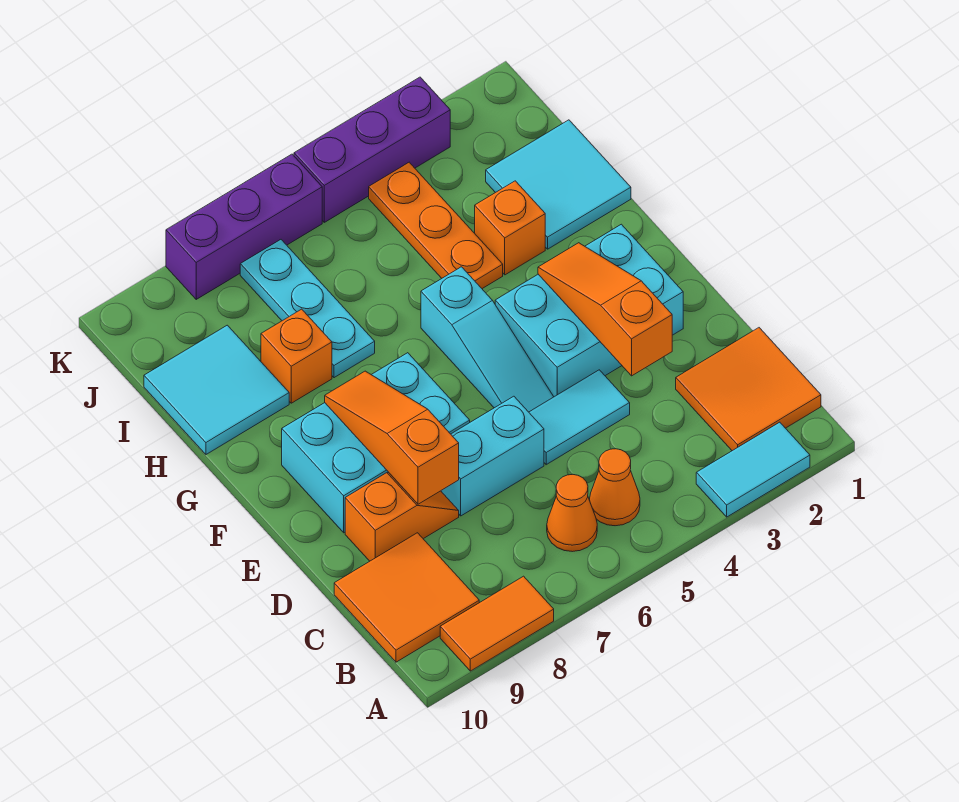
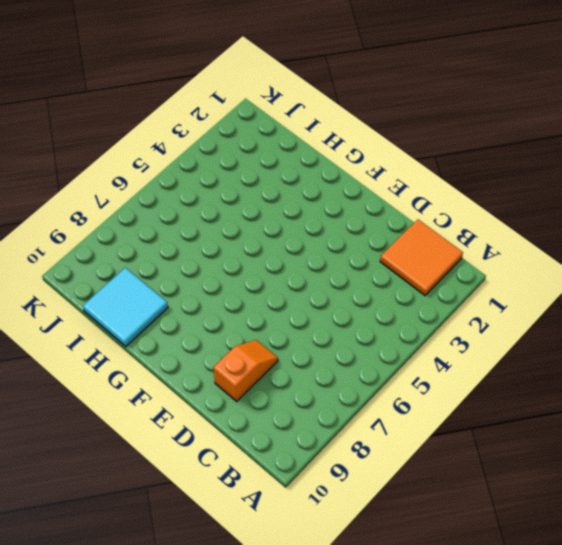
none -> cyan tile A2:A3 level 1
none -> orange tile A8:A9 level 1
none -> orange cone B5 level 1

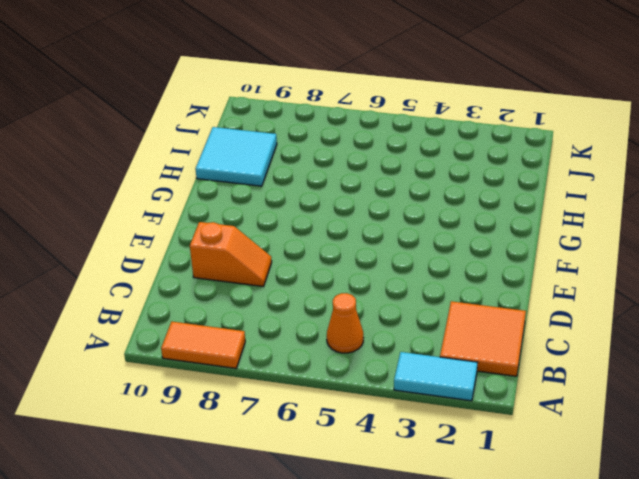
none -> orange cone B6 level 1
none -> orange tile B9:C10 level 1
none -> cyan tile D4:D5 level 1

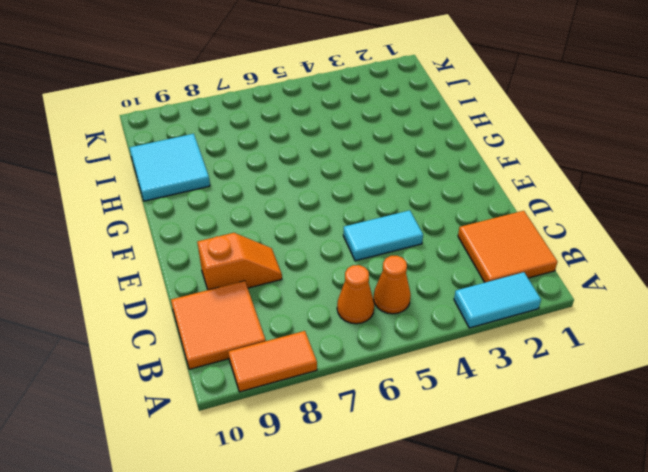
none -> cyan brick D6:D7 level 1
none -> cyan brick E2:F4 level 1
none -> cyan slope E5:G5 level 1 top G

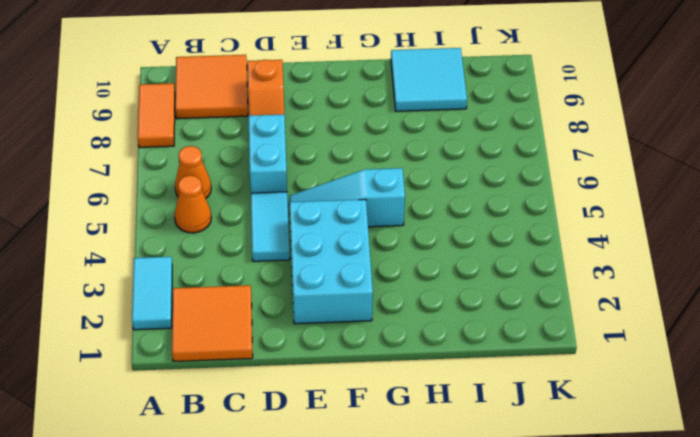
none -> cyan brick E7:F9 level 1
none -> cyan tile H1:I2 level 1
none -> orange brick H3 level 1

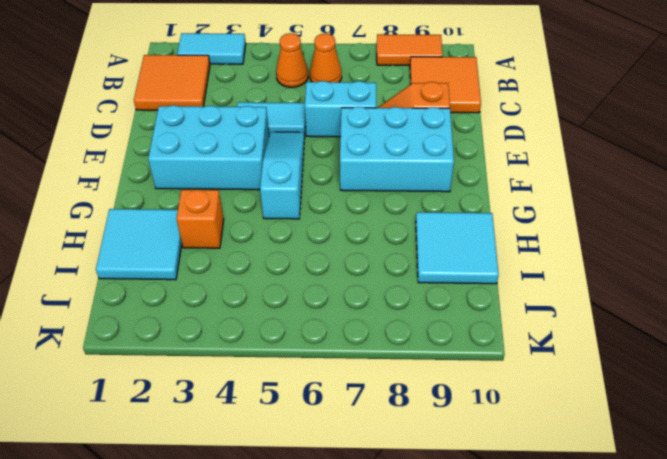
none -> orange plate H4:J4 level 1
none -> cyan plate H7:J7 level 1
none -> orange brick H8 level 1

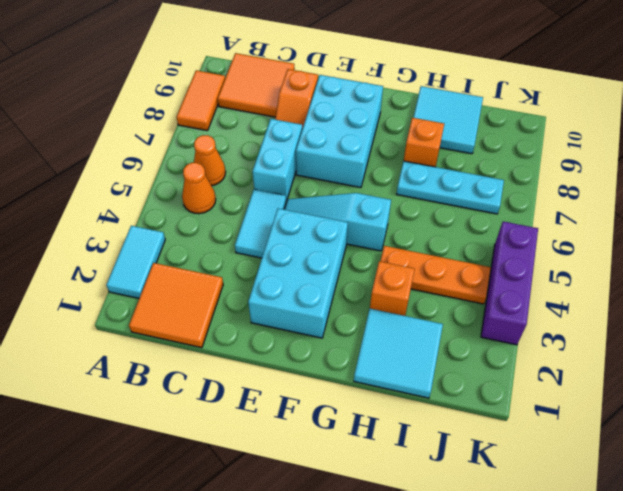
none -> purple brick K6:K8 level 1
none -> orange slope D3:F3 level 2 top D
none -> orange slope D8:F8 level 2 top D

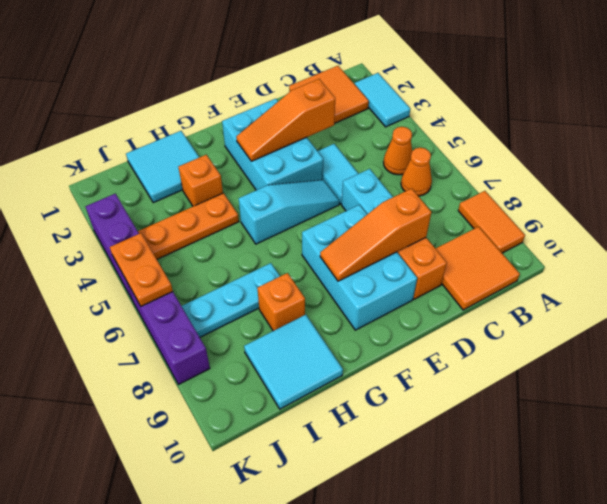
orange plate K5:K6 level 2 -> none

